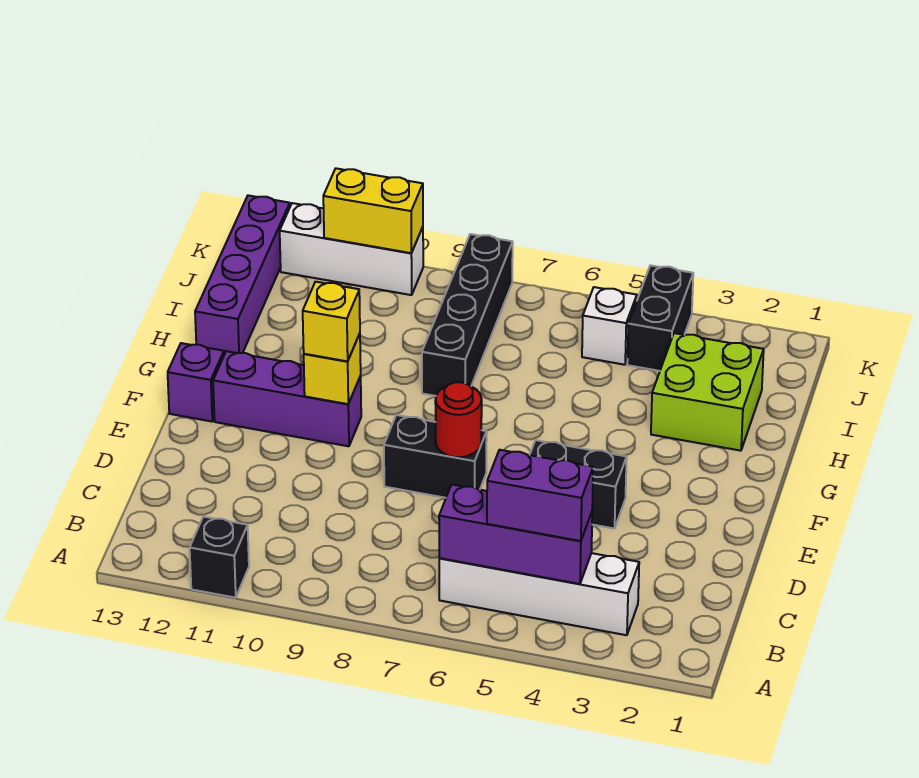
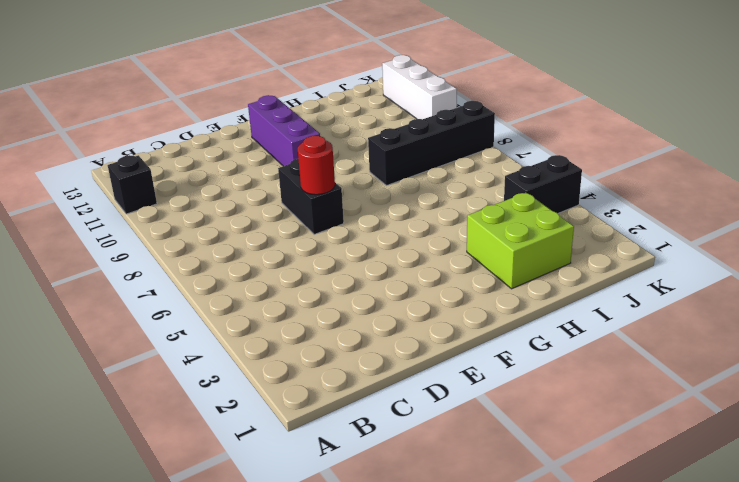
none -> white brick B3:B6 level 1
none -> black brick E4:E5 level 1
none -> purple brick F13 level 1

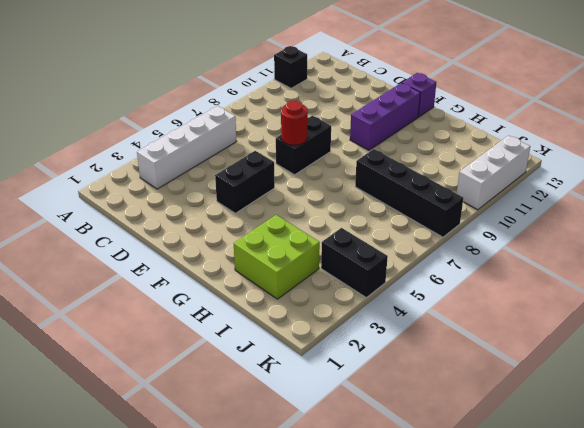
none -> purple brick H13:K13 level 1
none -> white brick J5 level 1
none -> purple brick B4:B6 level 2

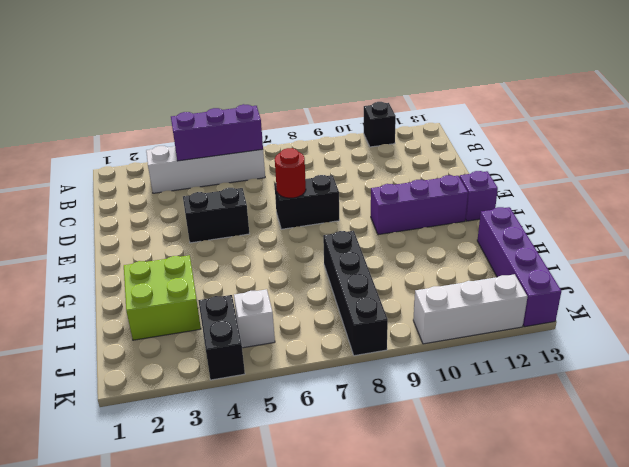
none -> yellow brick F10 level 2
none -> yellow brick K10:K11 level 2
none -> purple brick B4:B5 level 3

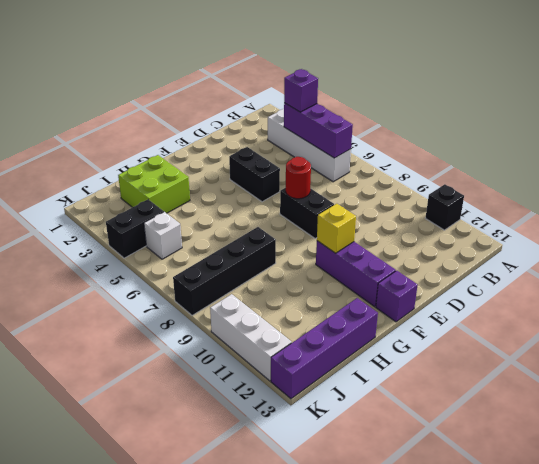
purple brick B4 level 3 -> purple brick B4:B5 level 3
none -> yellow brick K10:K11 level 2
none -> yellow brick F10 level 3

